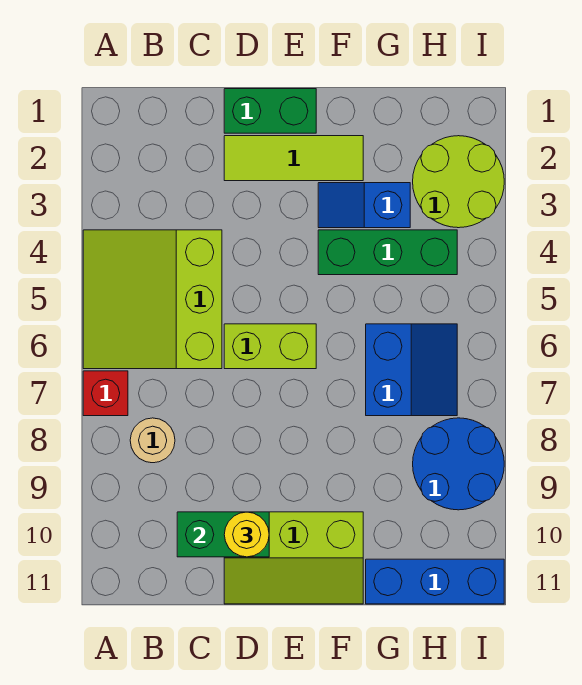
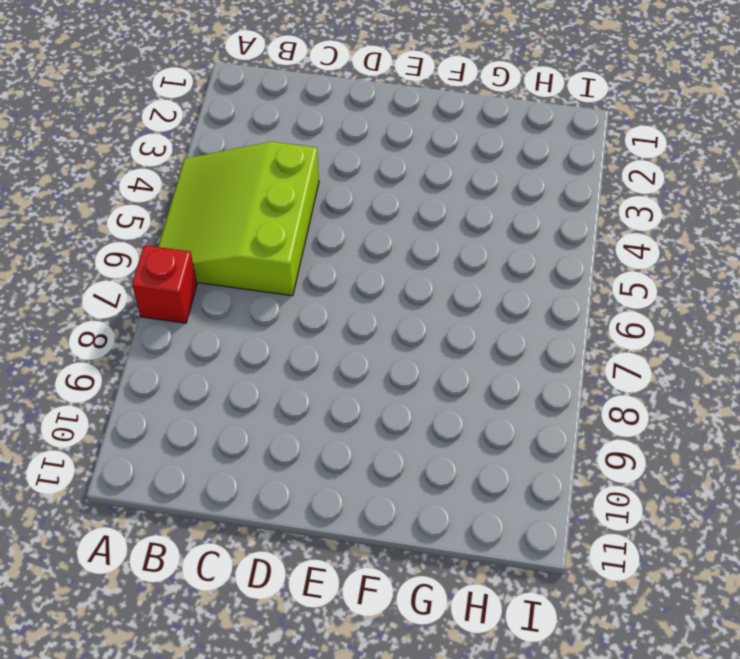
none -> tan round brick B8 level 1
none -> green brick D1:E1 level 1
none -> lime tile D2:F2 level 1

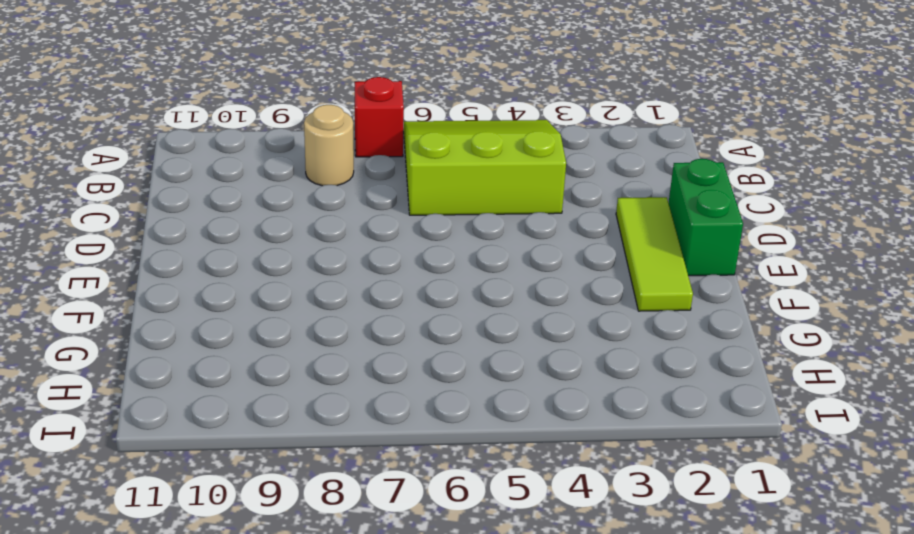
none -> lime brick D6:E6 level 1
none -> lime slope D10:F11 level 1 top 10
none -> blue slope F3:G3 level 1 top G

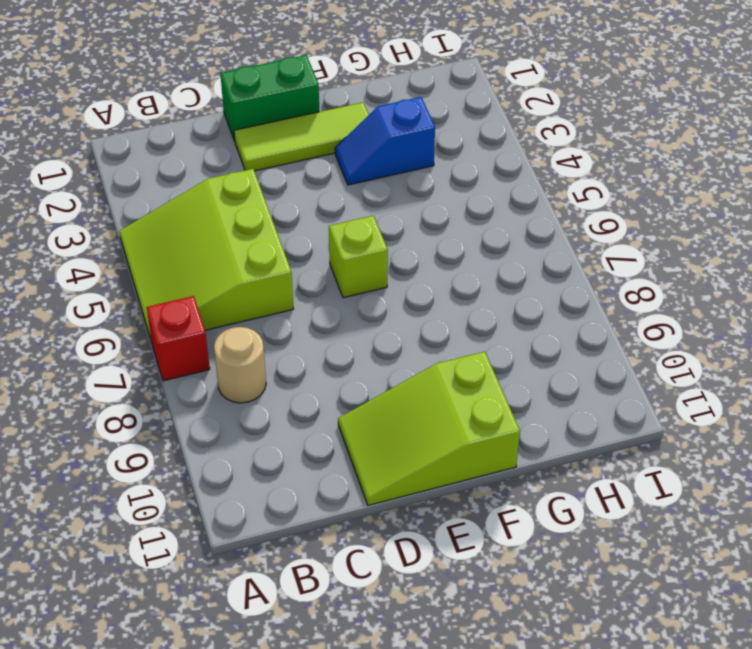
lime slope D10:F11 level 1 top F -> lime slope D10:F11 level 1 top 10
lime brick E6 level 1 -> lime brick D6:E6 level 1
none -> green brick F4:H4 level 1
none -> blue slope G6:H7 level 1 top G
none -> blue brick G11:I11 level 1

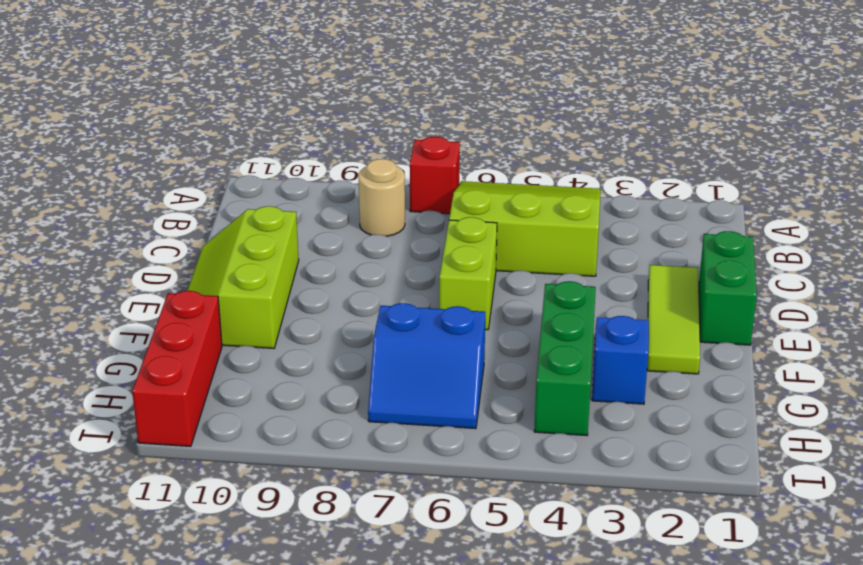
red brick G11:I11 level 1 -> blue brick G11:I11 level 1
none -> lime round brick H2:I3 level 1
none -> blue round brick H8:I9 level 1
none -> green brick C10:D10 level 2

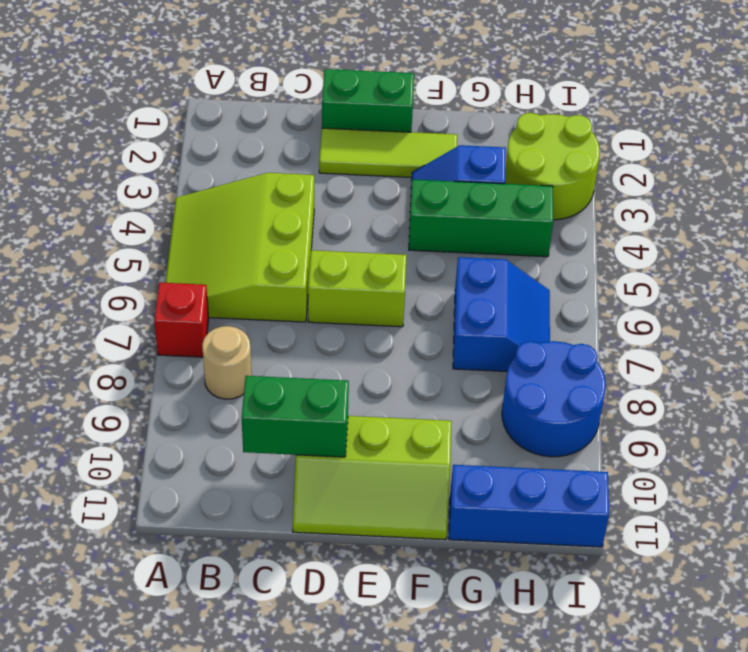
none -> yellow round brick D10 level 3

